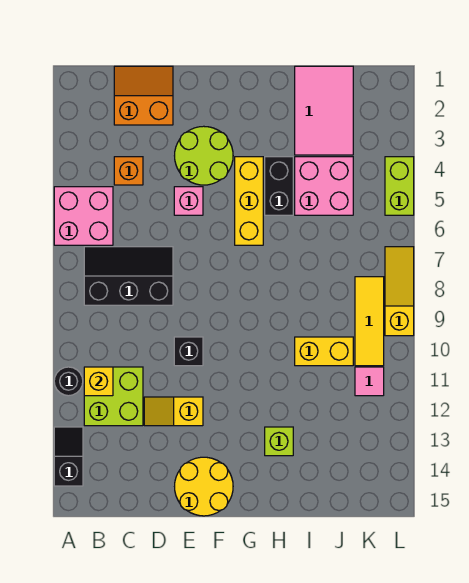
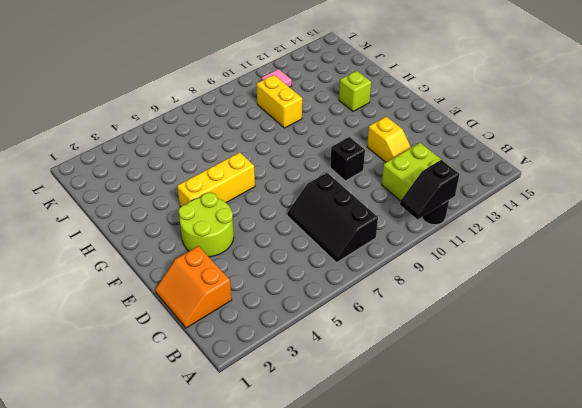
black slope A10:A11 level 2 top 11 -> black slope A13:A14 level 1 top 14
none -> pink brick A5:B6 level 1
none -> orange brick C4 level 1
none -> pink brick E5 level 1

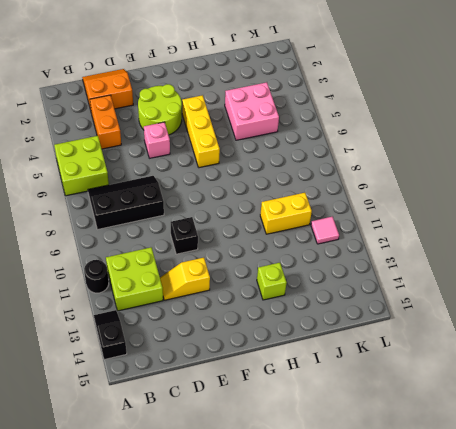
lime brick A5:B6 level 1 -> pink brick A5:B6 level 1
orange brick C3:C4 level 1 -> orange brick C4 level 1
none -> yellow round brick E14:F15 level 1
none -> black brick H4:H5 level 1
none -> pink tile I1:J3 level 1

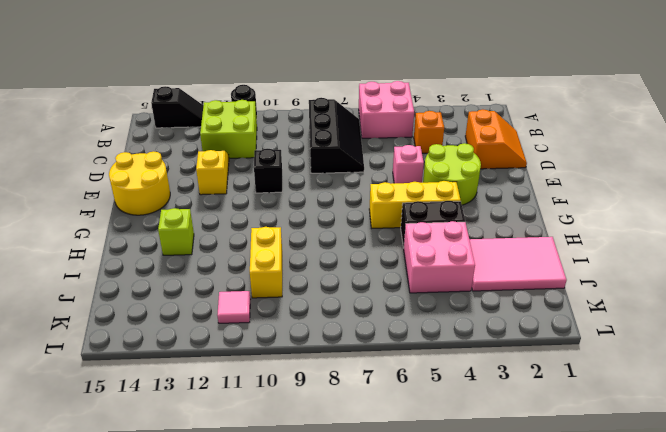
none -> yellow tile K8:K10 level 1
none -> lime brick L4:L5 level 1
none -> yellow slope L7:L9 level 1 top 9

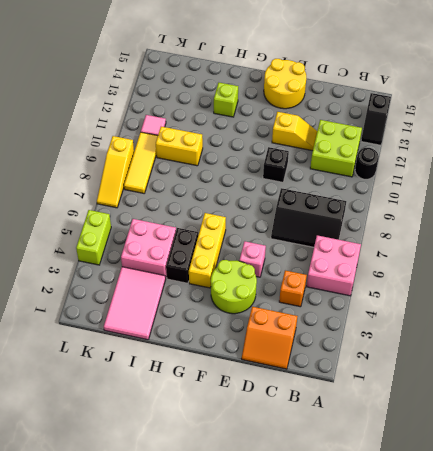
none -> yellow brick B11 level 2

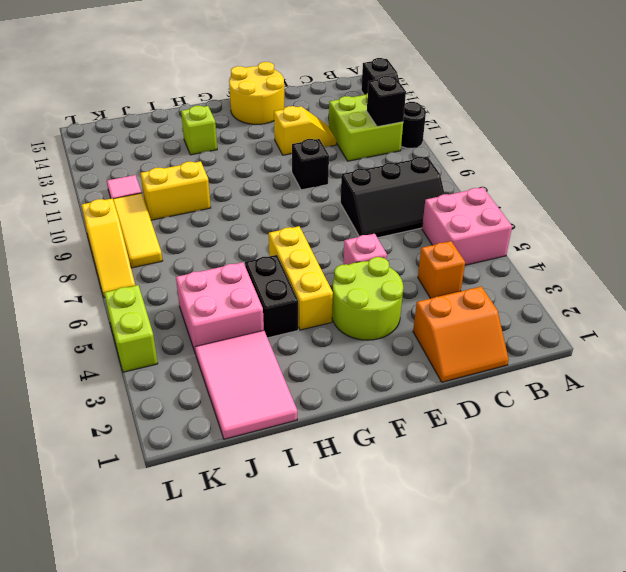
black brick B11 level 2 -> yellow brick B11 level 2

